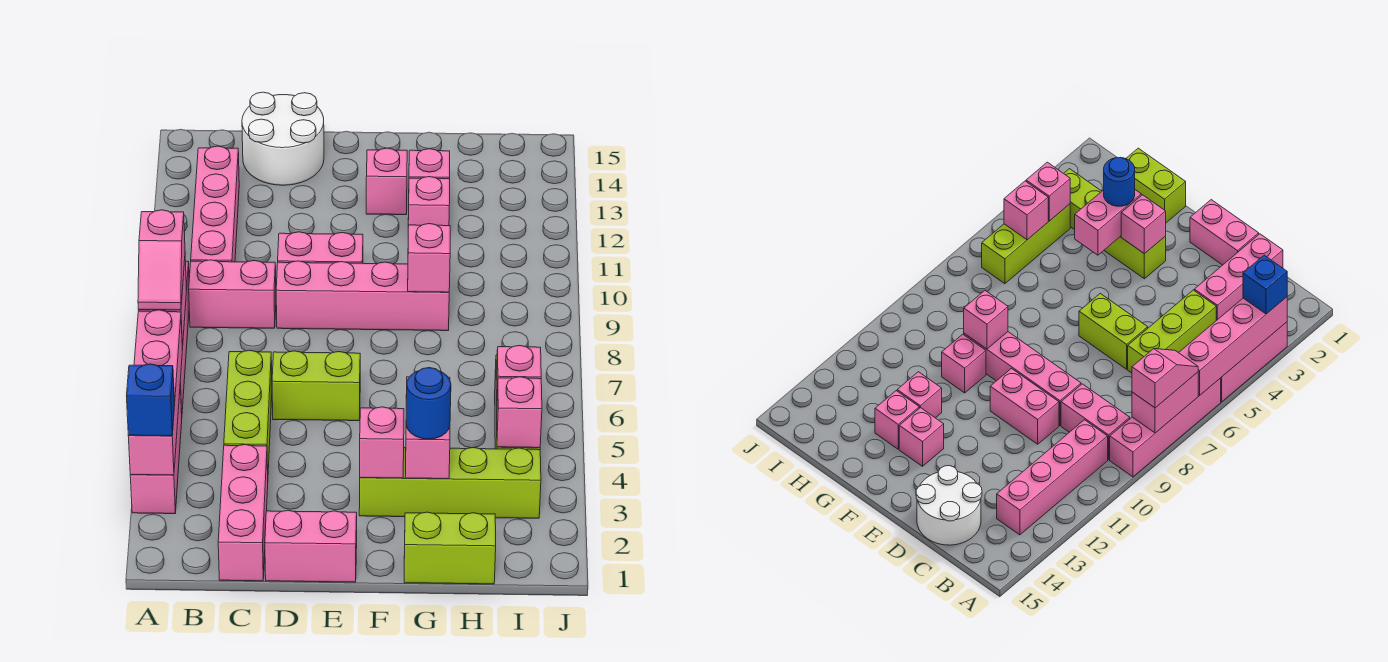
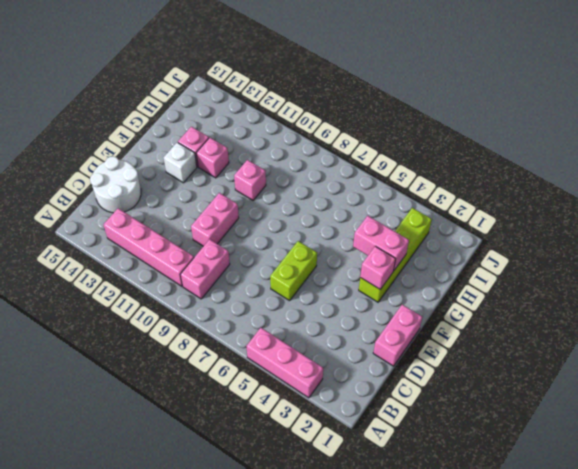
white brick F13 level 1 -> pink brick F13 level 1
none -> pink brick A6:A9 level 1
none -> pink brick C1:C3 level 1
none -> lime brick C4:C6 level 1

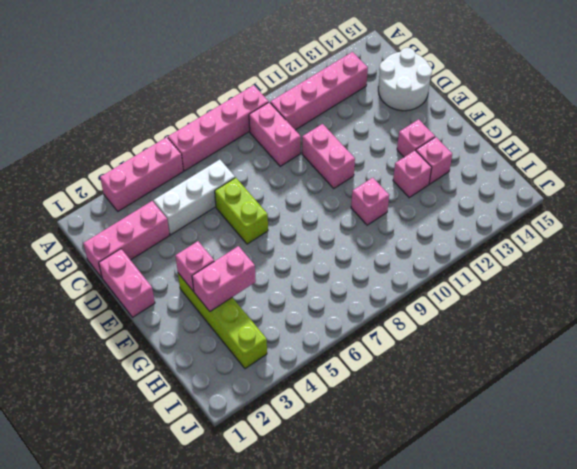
white brick C4:C6 level 1 -> lime brick C4:C6 level 1
none -> pink brick D9:G9 level 1
none -> lime brick G1:H1 level 1
none -> lime brick I4:I6 level 1

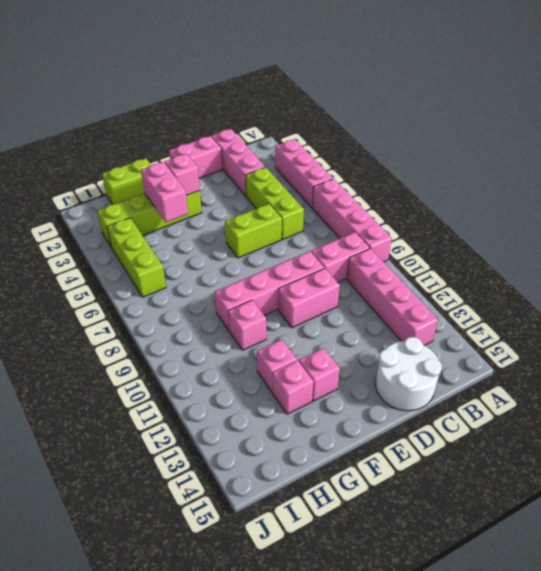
none -> pink brick A3:A6 level 2
none -> pink brick A7:A8 level 2
none -> pink brick G9 level 2

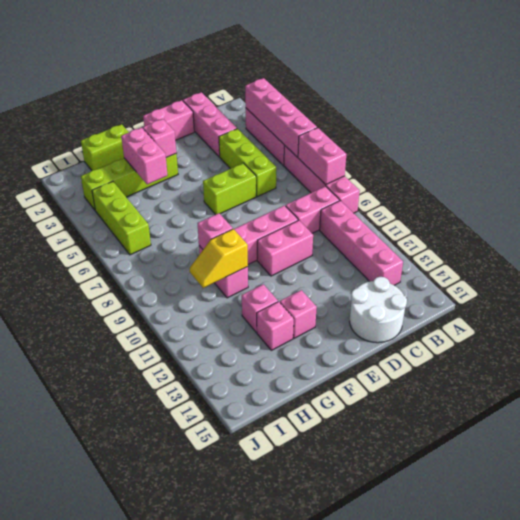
yellow slope G10:H10 level 2 top G -> none
none -> pink brick I4 level 2
none -> pink brick I5 level 2
none -> blue brick A3 level 3

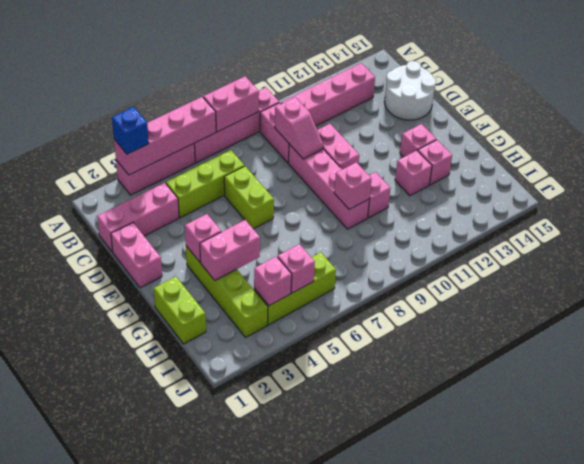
pink slope C9:D9 level 2 top C -> pink slope A7:A8 level 3 top 8
none -> blue round brick G3 level 3

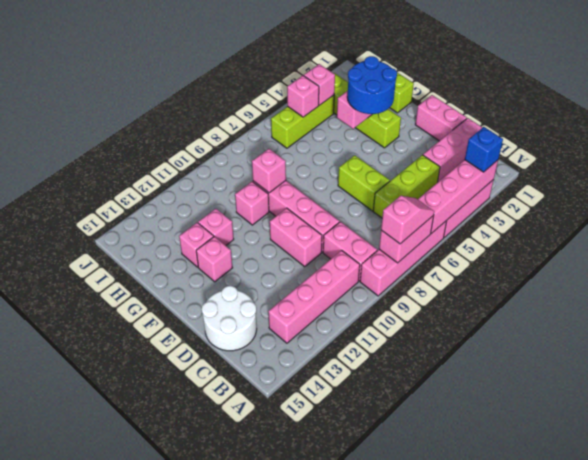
blue round brick F3:G4 level 3 -> blue round brick G3 level 3
none -> pink brick F3 level 2

